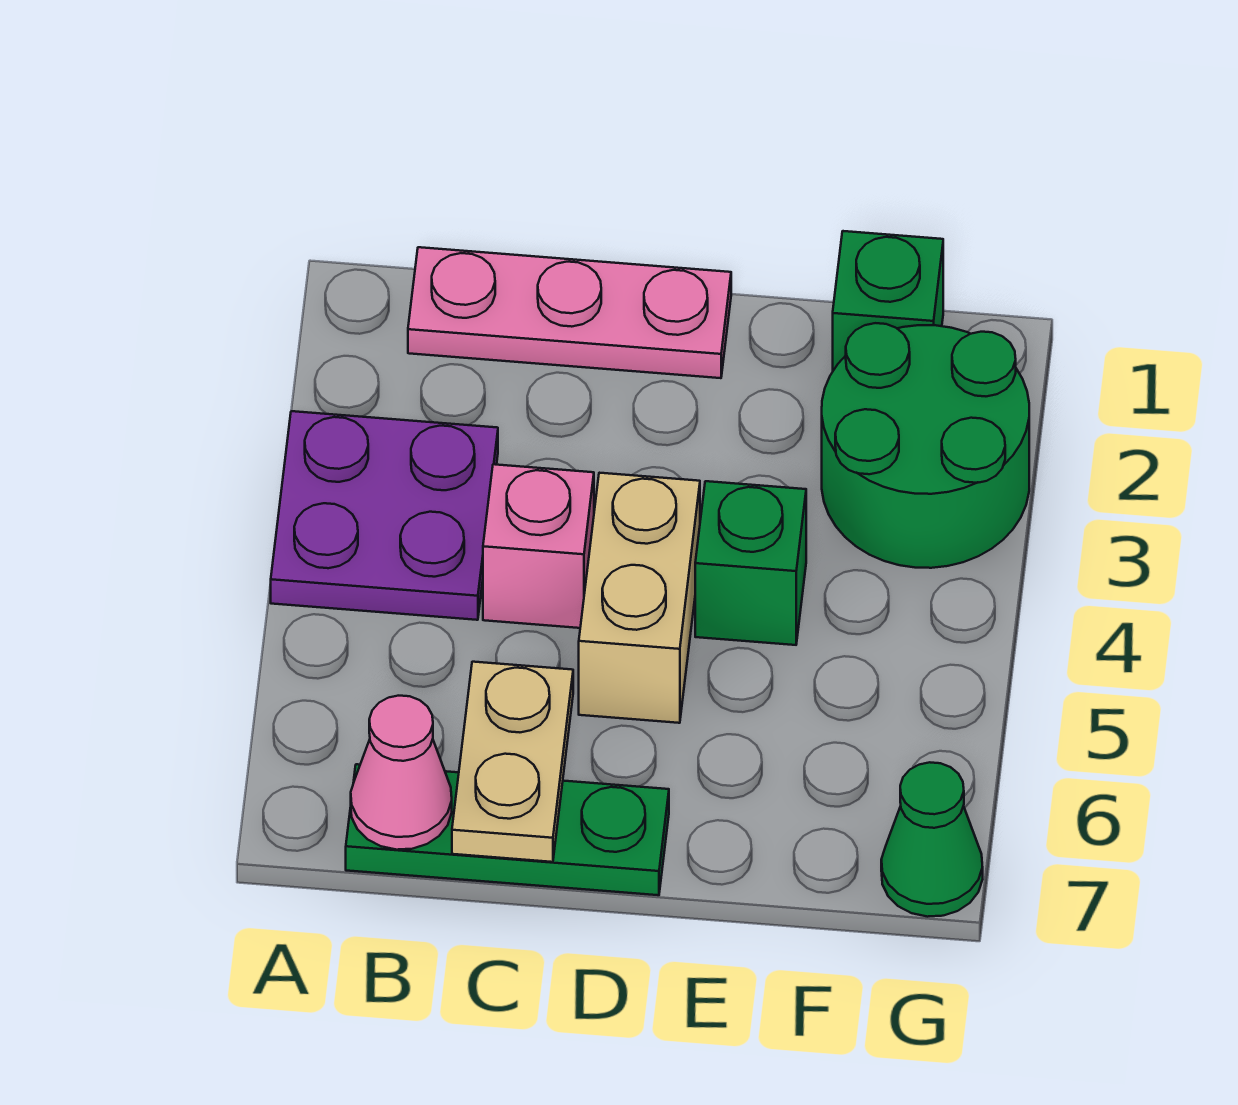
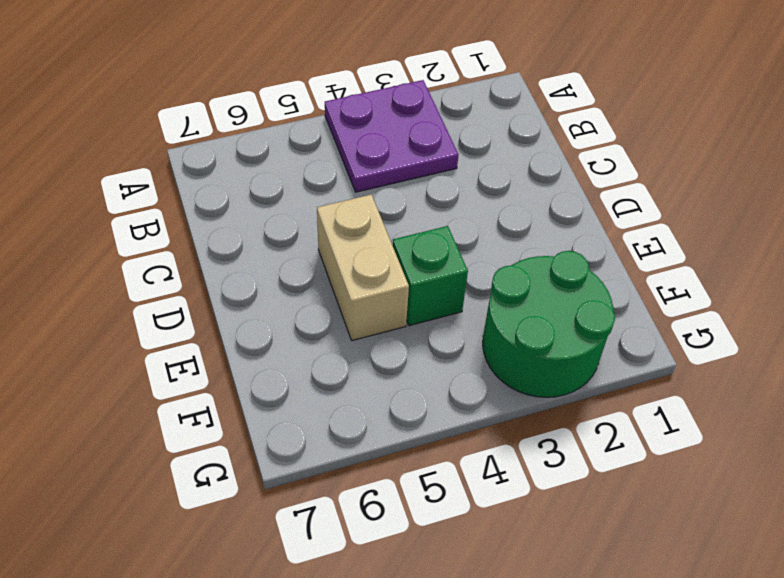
tan brick D5:E5 level 1 -> tan brick D4:D5 level 1
none -> pink plate B1:D1 level 1
none -> green plate B7:D7 level 1

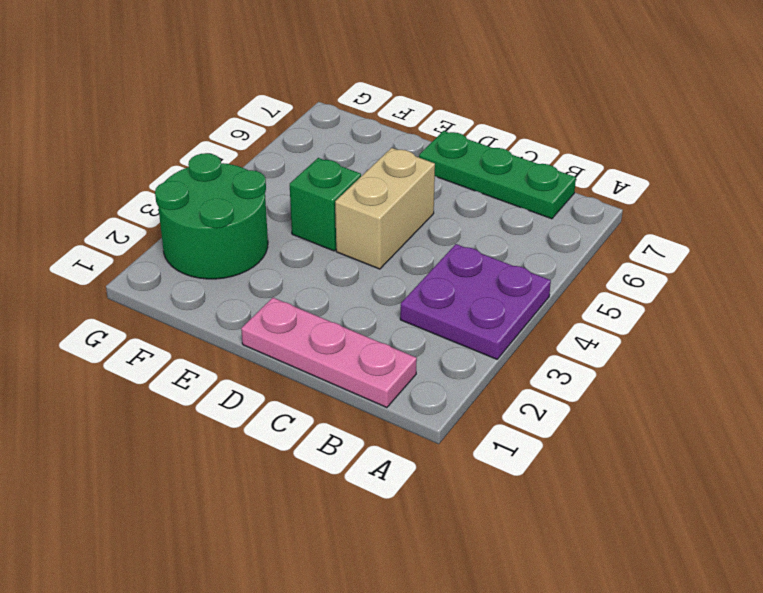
none -> pink brick C4 level 1
none -> green brick F1 level 1

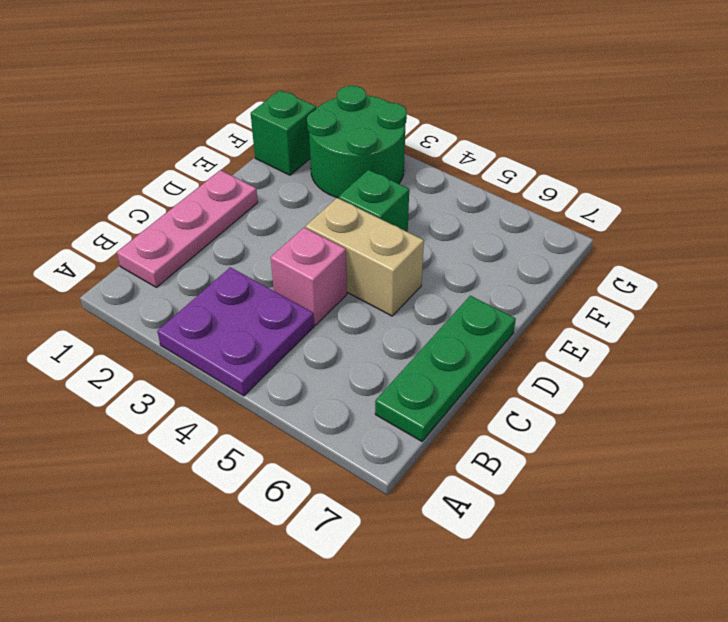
none -> green cone G7 level 1
none -> pink cone B7 level 2

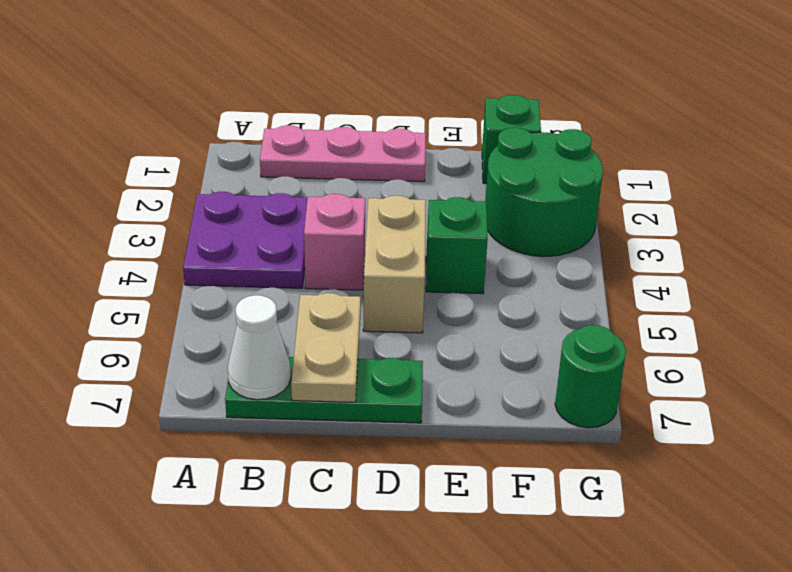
white cone B7 level 2 -> pink cone B7 level 2
green round brick G7 level 1 -> green cone G7 level 1

